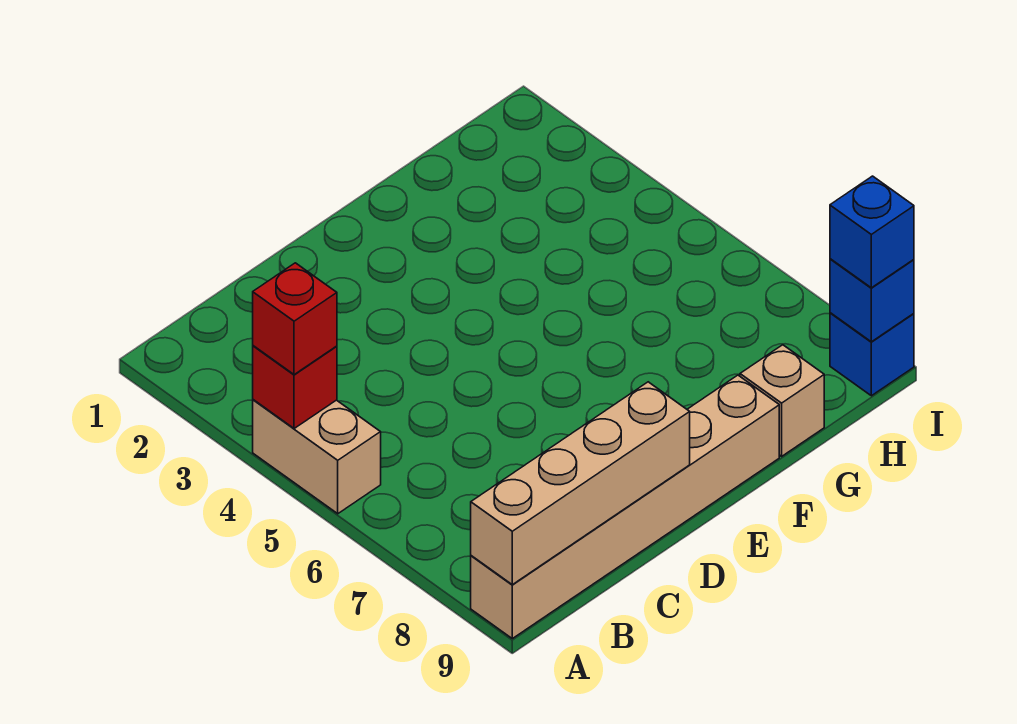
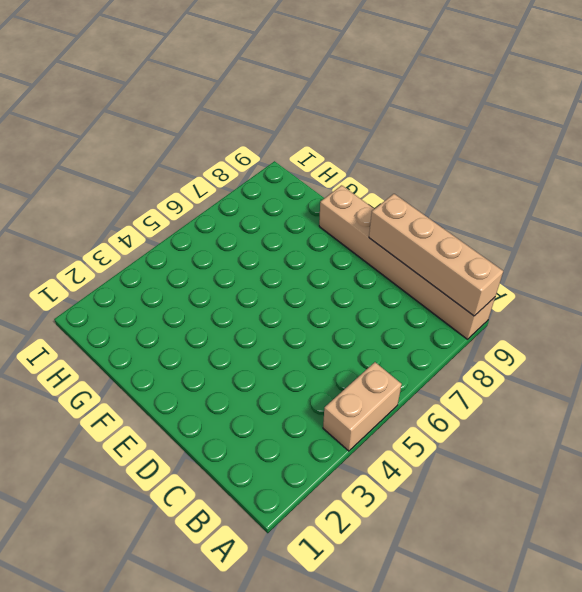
none -> tan brick G9 level 1
none -> blue brick I9 level 1

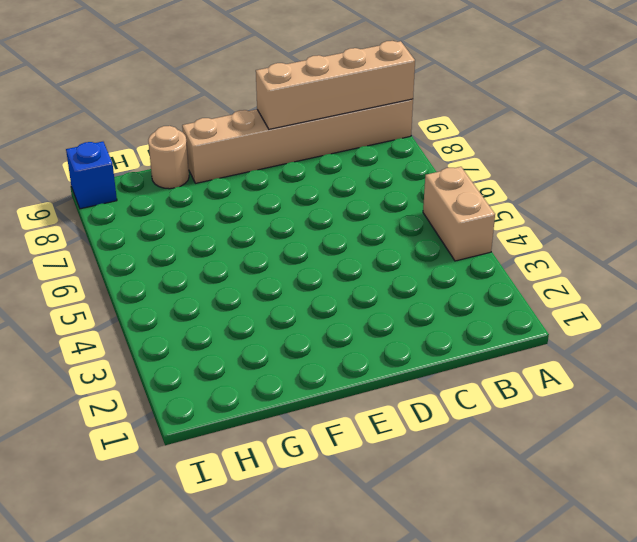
tan round brick G9 level 1 -> tan brick G9 level 1
none -> red brick A4 level 2
none -> blue brick I9 level 2

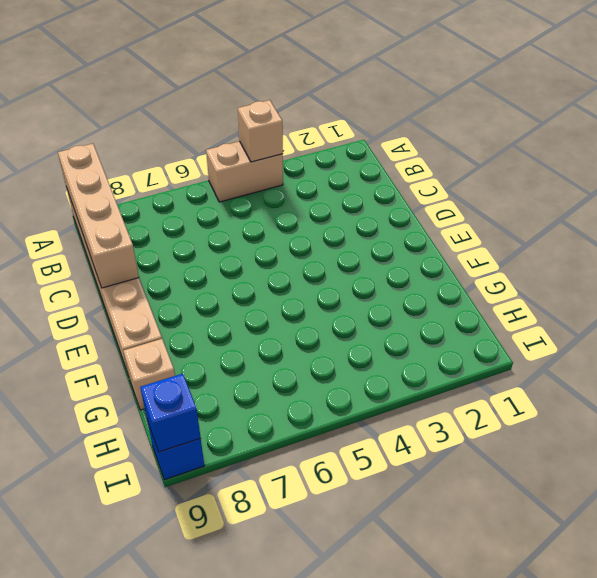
tan brick A4 level 2 -> red brick A4 level 2
none -> red brick A4 level 3
none -> blue brick I9 level 3

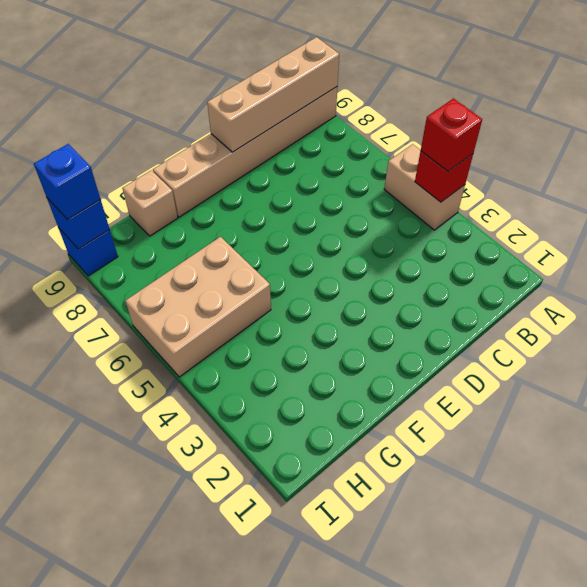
tan brick G5:I6 level 1 -> none

